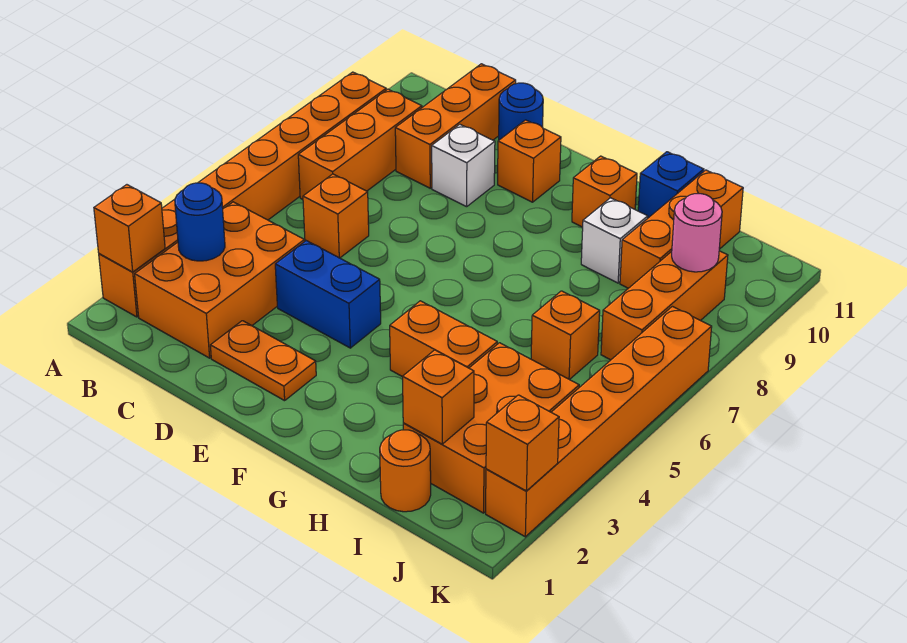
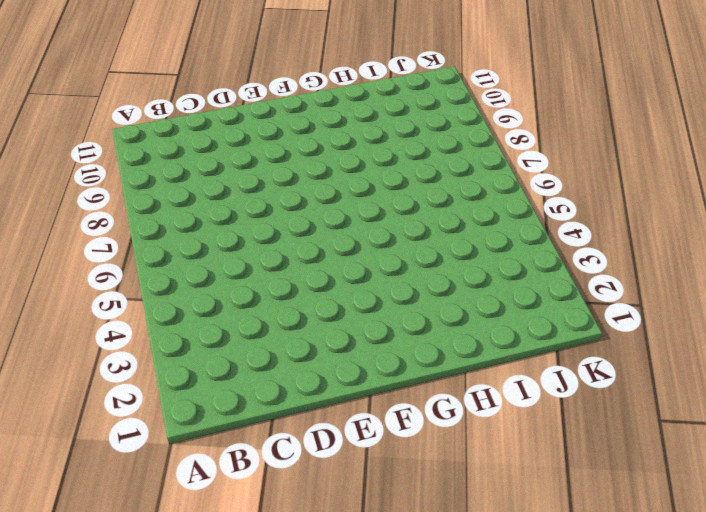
none -> orange brick A2:A9 level 1
none -> orange brick B2:C4 level 1
none -> orange brick B7:B9 level 1

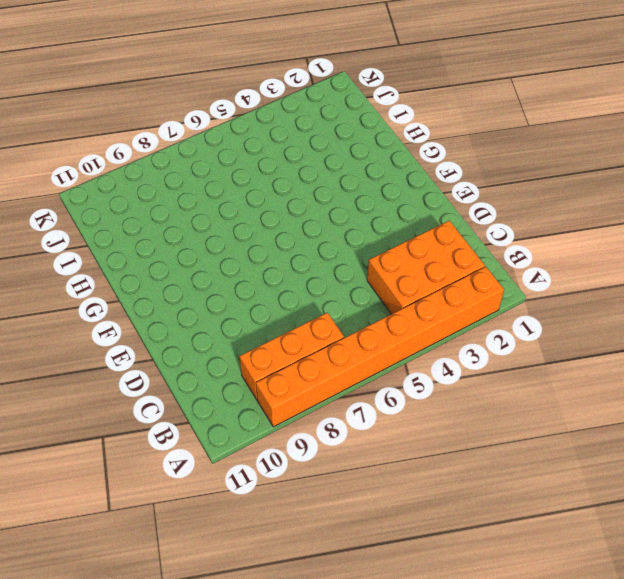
none -> orange brick C6 level 1
none -> orange brick C9:C11 level 1
none -> orange plate D2:E2 level 1

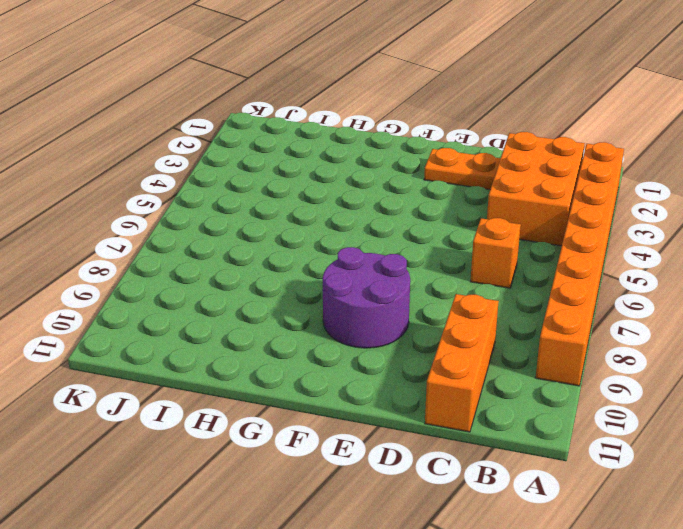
purple round brick E8:F9 level 1 -> none
none -> orange brick B7:B9 level 1
none -> blue brick D4:E4 level 1
none -> white brick D9 level 1

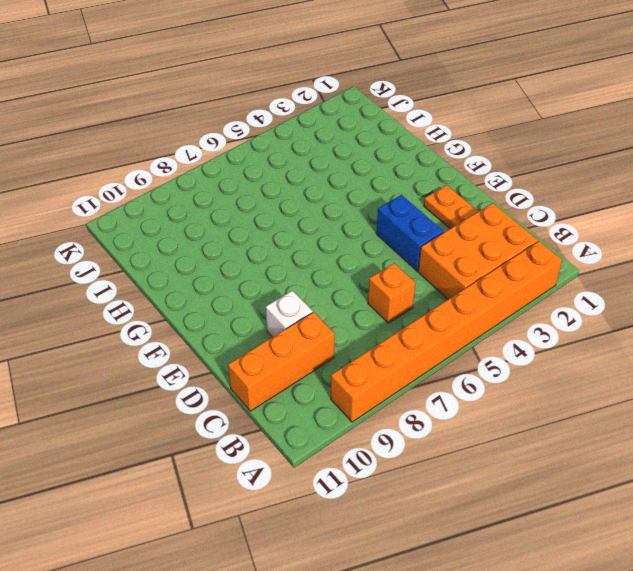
none -> orange brick B7:B9 level 1
none -> blue round brick D11 level 1
none -> orange brick E10 level 1

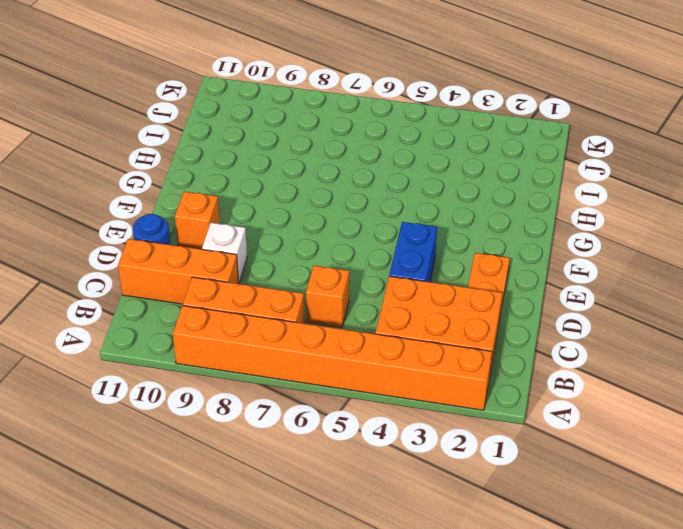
none -> orange brick G4:H4 level 1
none -> orange brick G10 level 1
none -> white brick H9 level 1

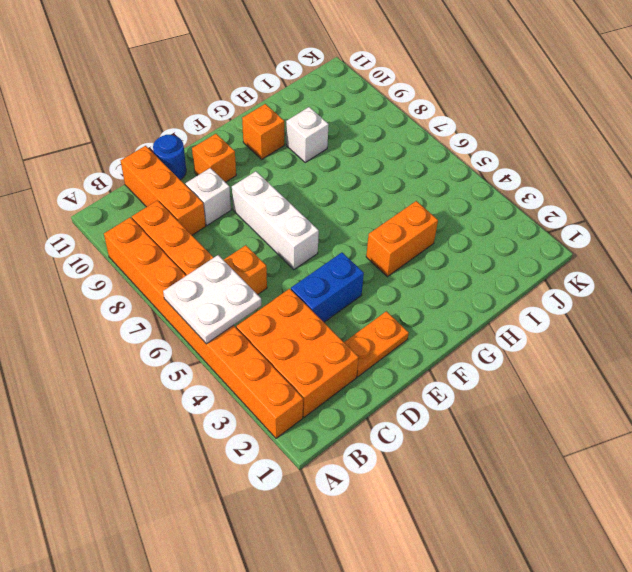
white plate A5:B6 level 2 -> none
white brick E6:E8 level 1 -> none
none -> blue brick H11 level 1
none -> orange round brick I1 level 1
none -> orange brick I2:J4 level 1

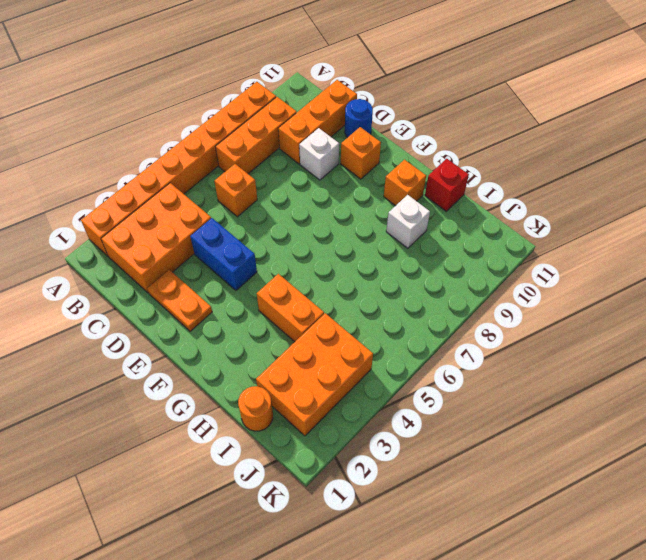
red brick H11 level 1 -> blue brick H11 level 1
none -> orange brick I6 level 1
none -> orange brick I9:I11 level 1
none -> orange brick J7:J9 level 1

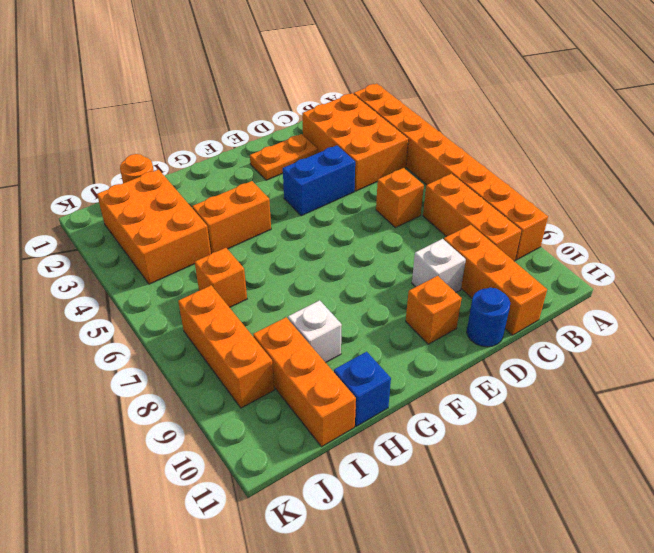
none -> orange brick G10 level 1
none -> orange brick K2:K7 level 1
none -> orange brick A2 level 2

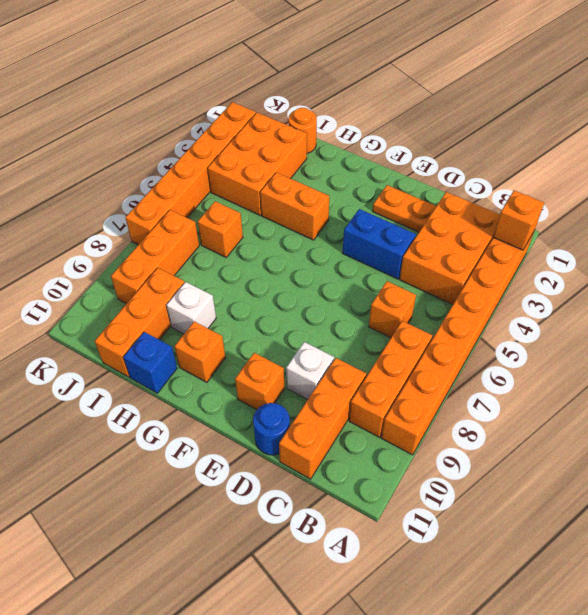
none -> blue round brick B3 level 2
none -> orange brick I2 level 2
none -> pink round brick J9 level 2

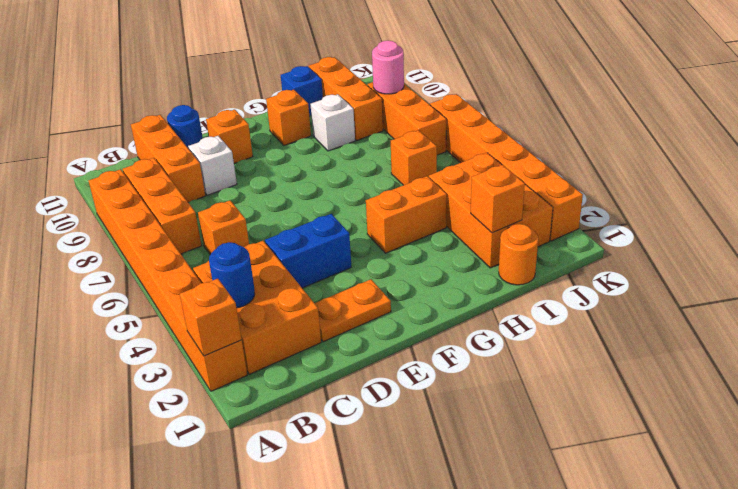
none -> orange brick K2 level 2

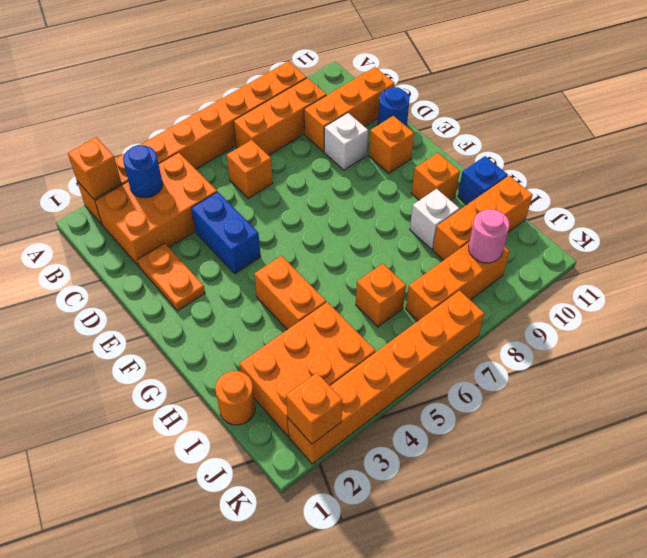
none -> orange brick I2 level 2

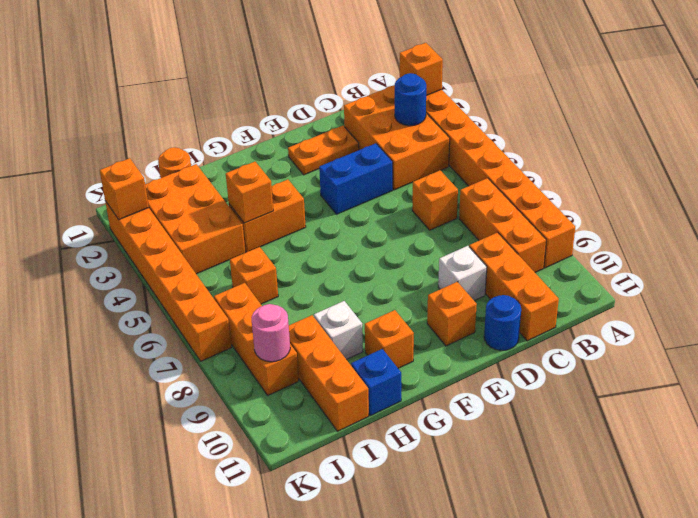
orange brick H4 level 2 -> orange brick I2 level 2

